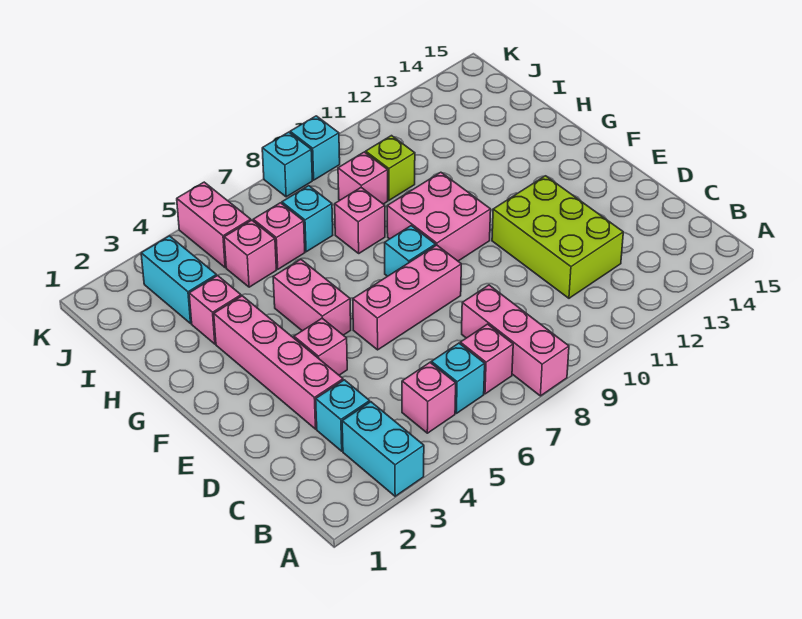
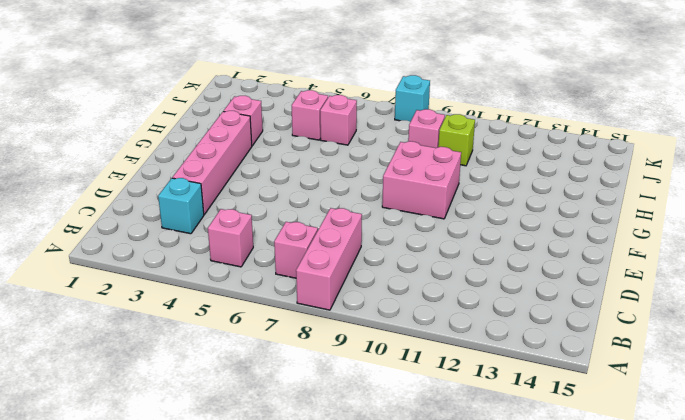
none -> cyan brick A3:B3 level 1
none -> cyan brick B6 level 1
none -> lime brick C11:E12 level 1

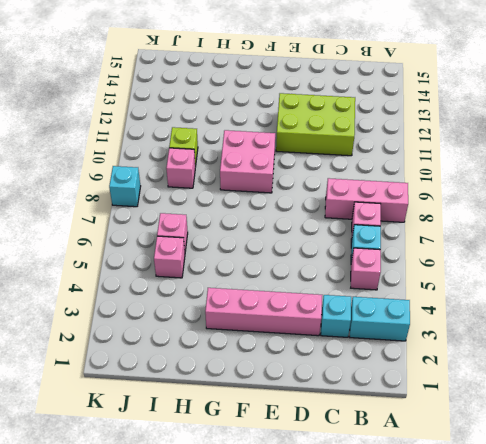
none -> pink brick E4 level 1
none -> pink brick E6:E8 level 1
none -> pink brick F5:G5 level 1

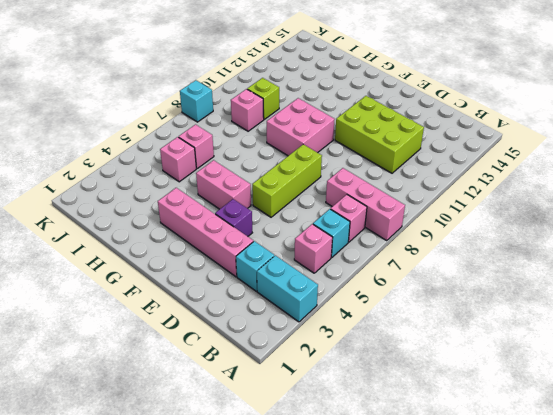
purple brick E4 level 1 -> pink brick E4 level 1
lime brick E6:E8 level 1 -> pink brick E6:E8 level 1
none -> cyan brick F8 level 1
none -> pink brick H3 level 1
none -> pink brick H8 level 1

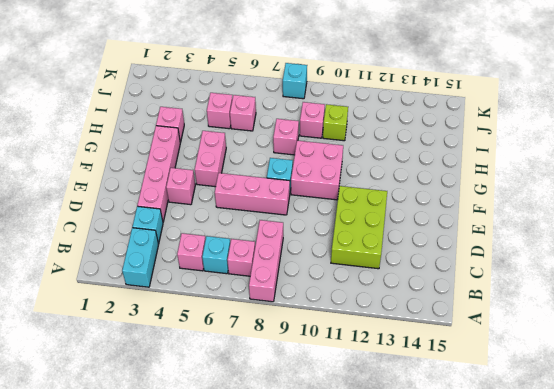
none -> cyan brick I3:J3 level 1
none -> cyan brick I7 level 1
none -> pink brick J5:K5 level 1

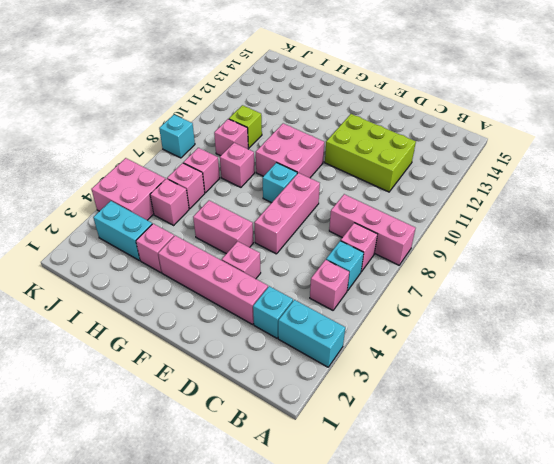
pink brick I7 level 1 -> cyan brick I7 level 1
pink brick J4:K5 level 1 -> pink brick J5:K5 level 1
none -> cyan brick K9 level 1

